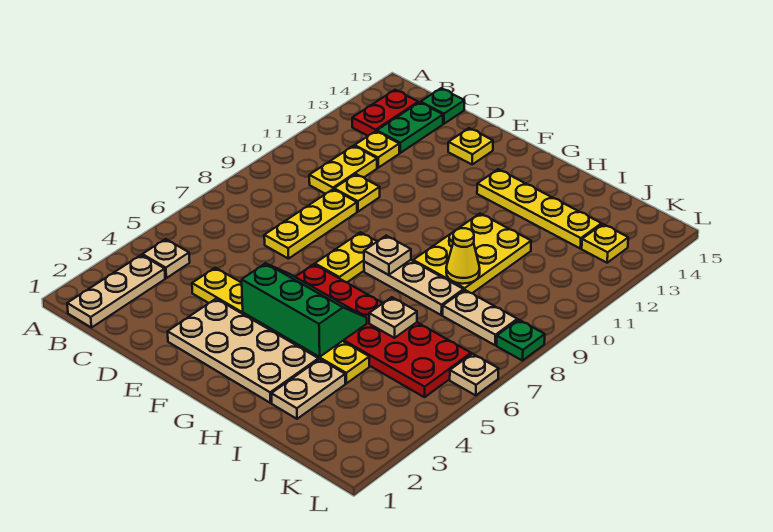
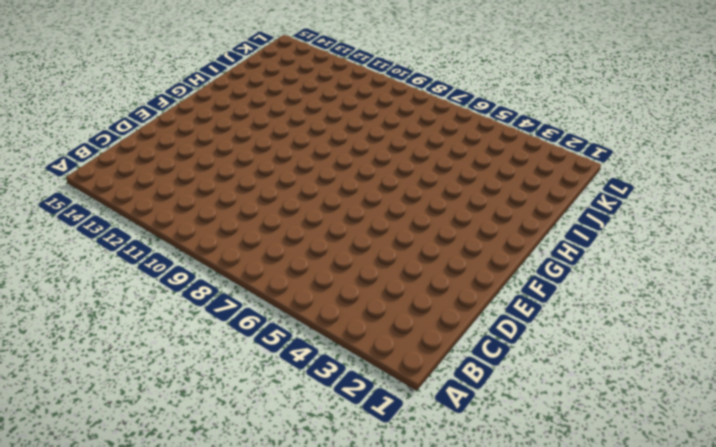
none -> tan plate B1:B3 level 1
none -> tan plate B4 level 1
none -> red plate B13:B14 level 1

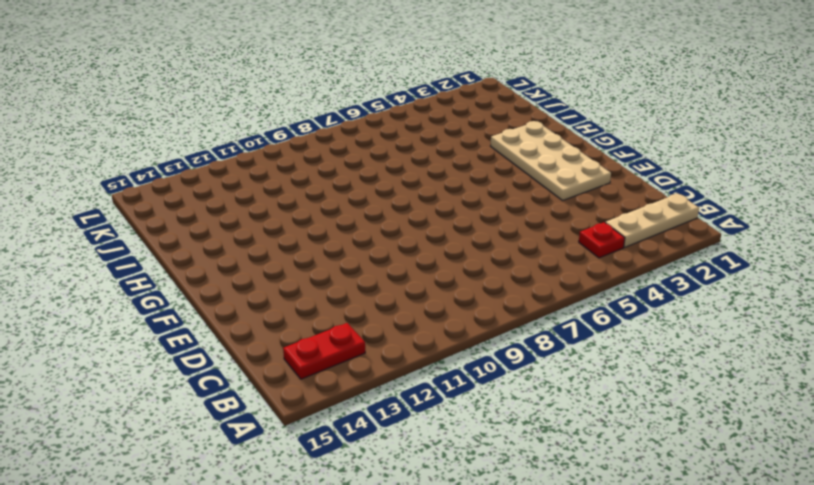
red plate B4 level 1 -> tan plate B4 level 1
none -> yellow plate C10:C11 level 1
none -> yellow plate C12 level 1
none -> green plate C13:C14 level 1

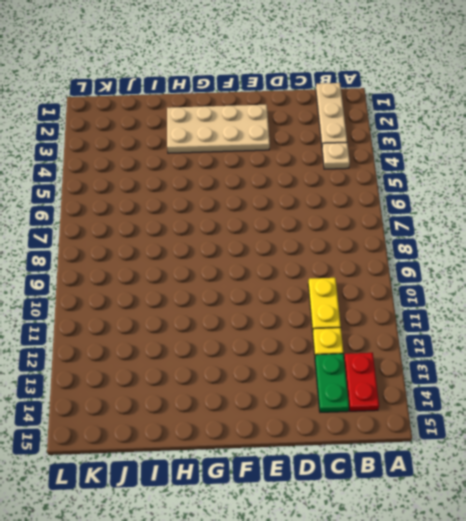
none -> green plate C15 level 1
none -> yellow plate D4:I4 level 1
none -> yellow plate D7:D9 level 1

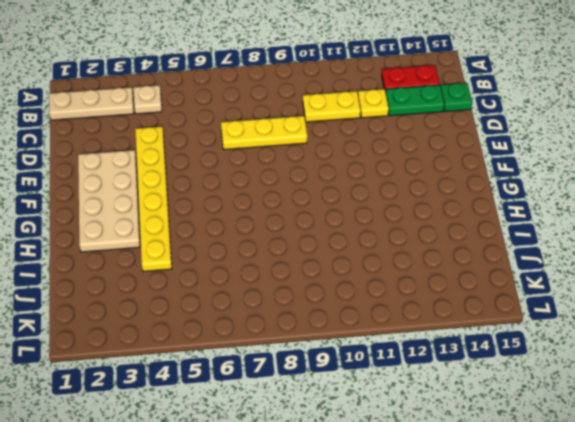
none -> yellow plate D10 level 1
none -> yellow plate E14 level 1
none -> red plate F5:K6 level 1

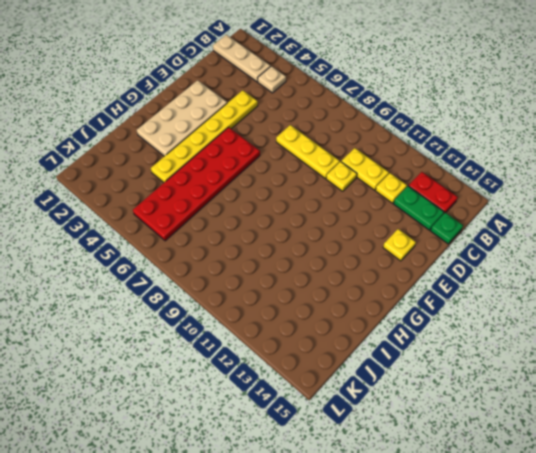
none -> yellow plate F7:F8 level 1
none -> tan plate G8:I8 level 1
none -> yellow plate G13:J13 level 1

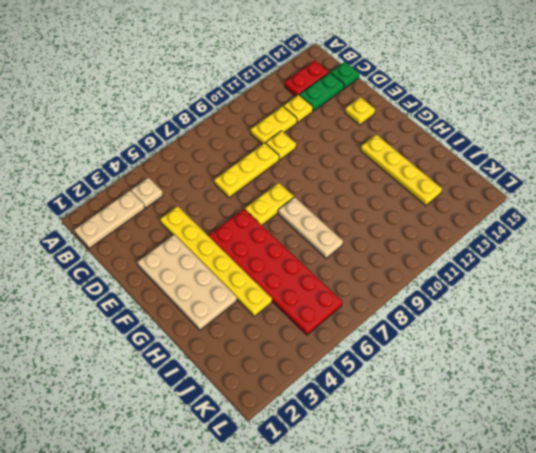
none -> yellow plate H9:I11 level 1
none -> tan plate I2:I3 level 1
none -> tan plate J8:K8 level 1

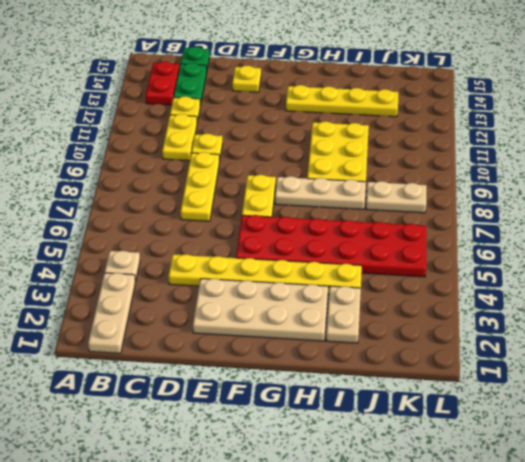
none -> yellow plate K13 level 1
none -> tan plate L6 level 1
none -> green plate L8 level 1

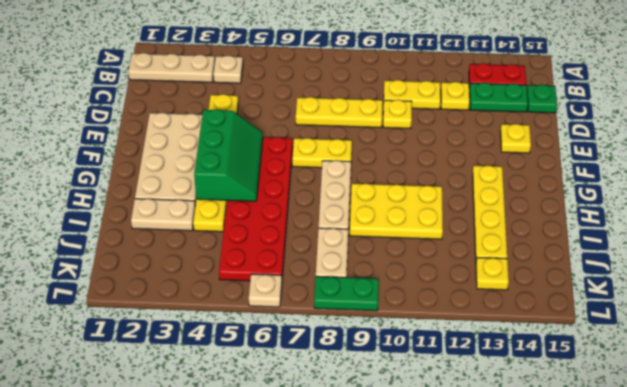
green plate L8:L9 level 1 -> green plate L8 level 1
none -> tan plate G8 level 2
none -> tan plate I6 level 2
none -> yellow cone I9 level 2

